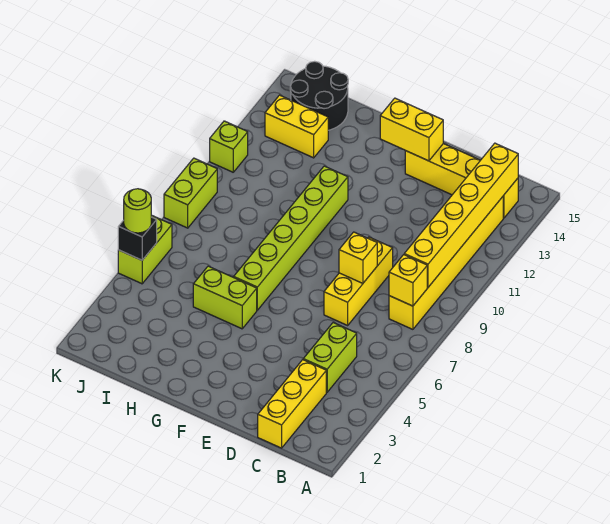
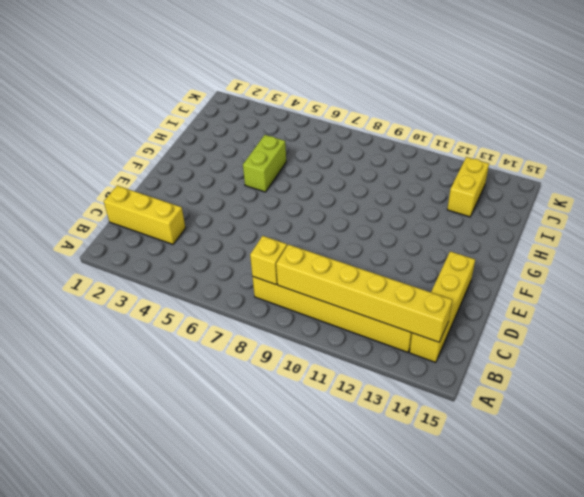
none -> lime brick C4:C5 level 1
none -> yellow brick D7:D9 level 1
none -> lime brick G6:G11 level 1

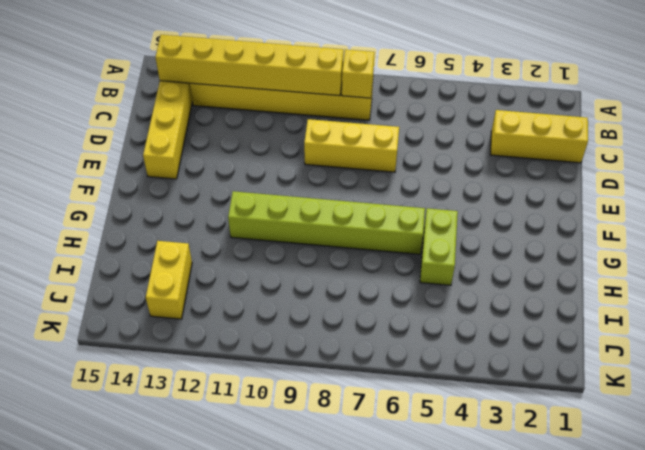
none -> lime brick C4:C5 level 1
none -> black round brick I14:J15 level 1
none -> lime brick K5:K6 level 1

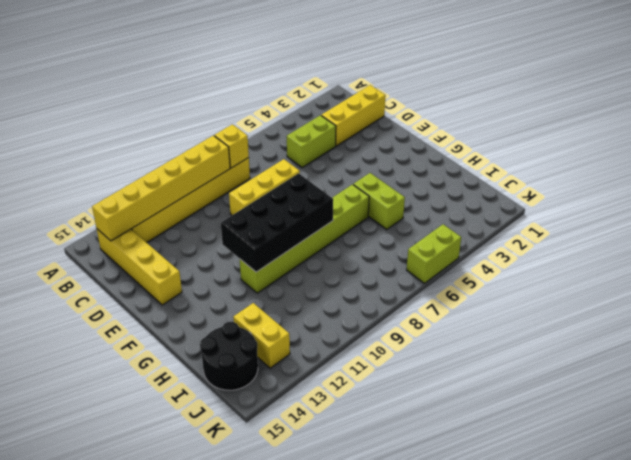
black brick F8:G11 level 2 -> none
none -> lime brick K8:K9 level 1
none -> lime brick K11 level 1
none -> yellow brick D8 level 2

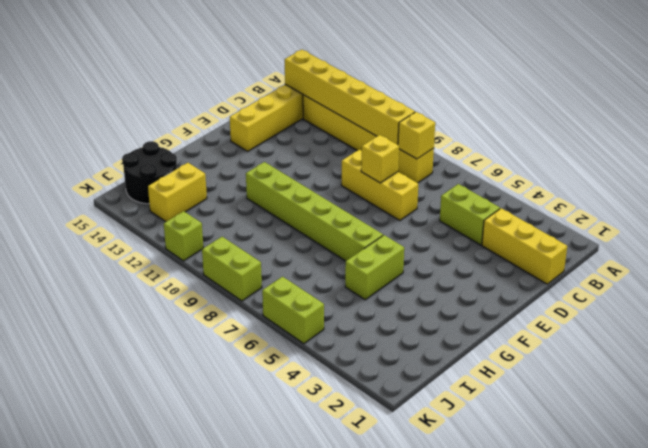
none -> yellow brick E14:F14 level 2
none -> black brick K5 level 2
none -> lime round brick K5 level 3

